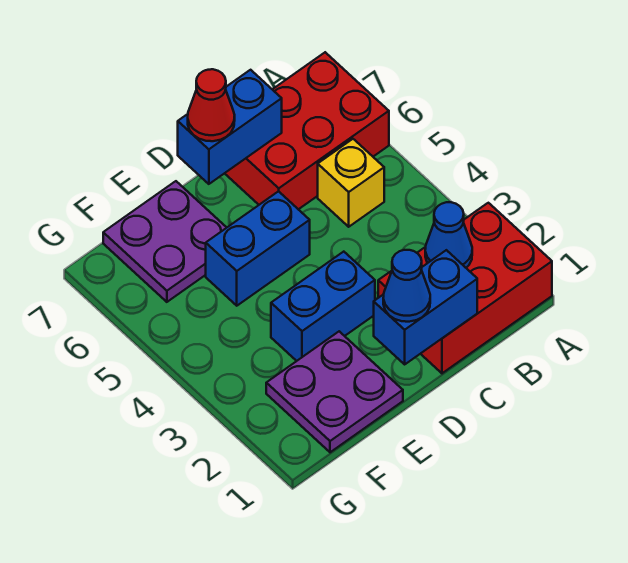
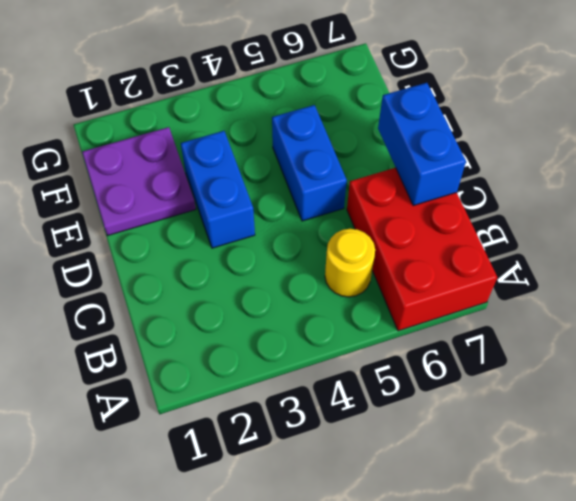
yellow round brick B5 level 1 -> yellow brick B5 level 1
none -> red brick A1:C2 level 1
none -> purple plate E6:F7 level 1
none -> blue cone B2 level 2

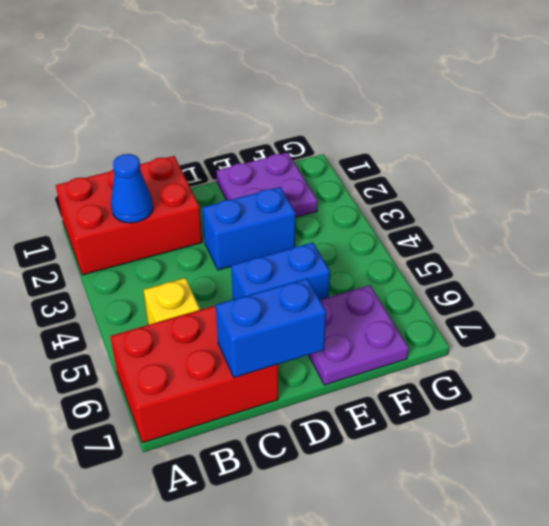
none -> blue brick C1:D1 level 2
none -> blue cone D1 level 3
none -> red cone D7 level 3

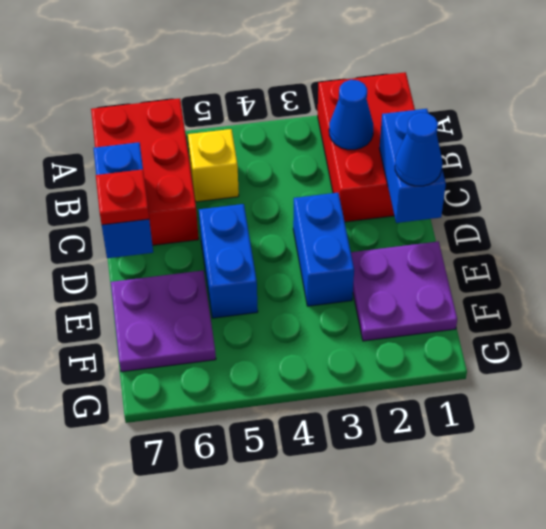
red plate D7 level 3 -> red cone D7 level 3

